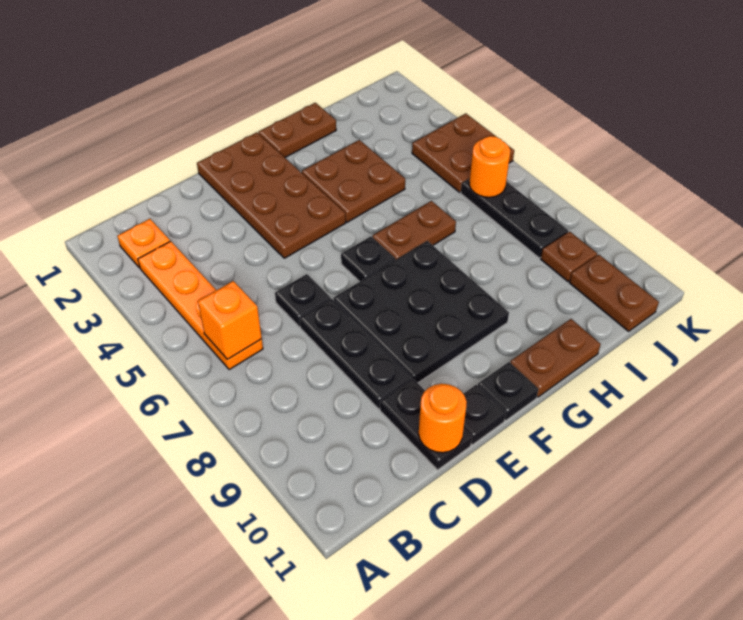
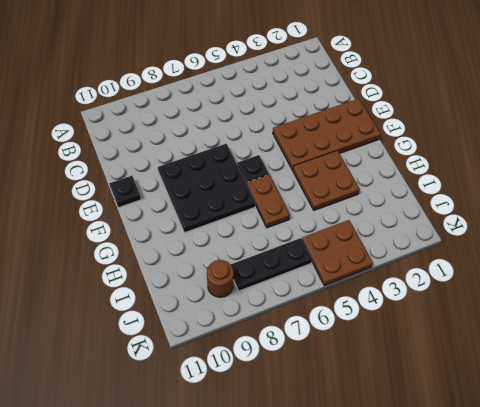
brown round brick J9 level 1 -> brown plate J9 level 1
none -> orange plate B2 level 1
none -> orange plate B3:B6 level 1
none -> black plate D6 level 1

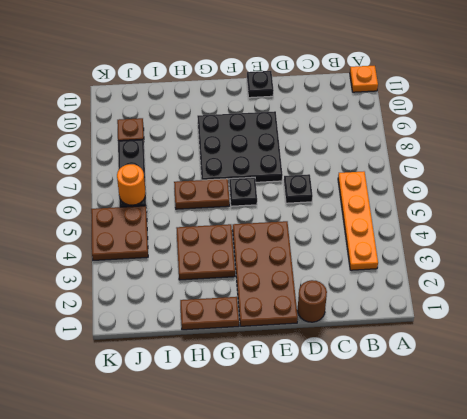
orange plate A11 level 1 -> orange plate B2 level 1
brown round brick D1 level 1 -> none
none -> black plate D7:D9 level 1
none -> black plate D10:D11 level 1
none -> black plate F11 level 1

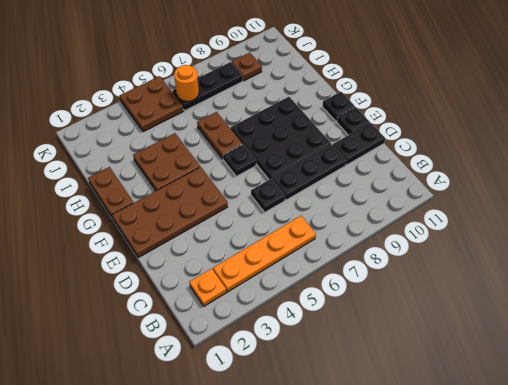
none -> brown plate G11:H11 level 1
none -> brown plate J10:J11 level 1
none -> orange brick B6 level 2

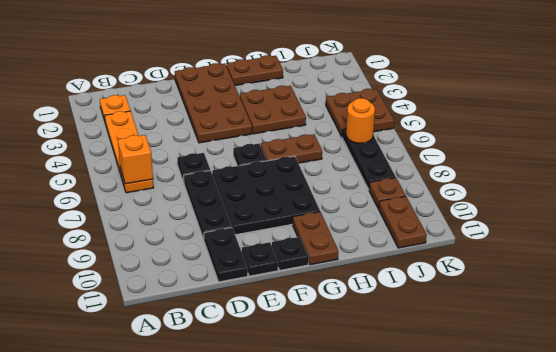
brown plate G10:G11 level 1 -> brown plate G11:H11 level 1
none -> orange round brick D11 level 2

